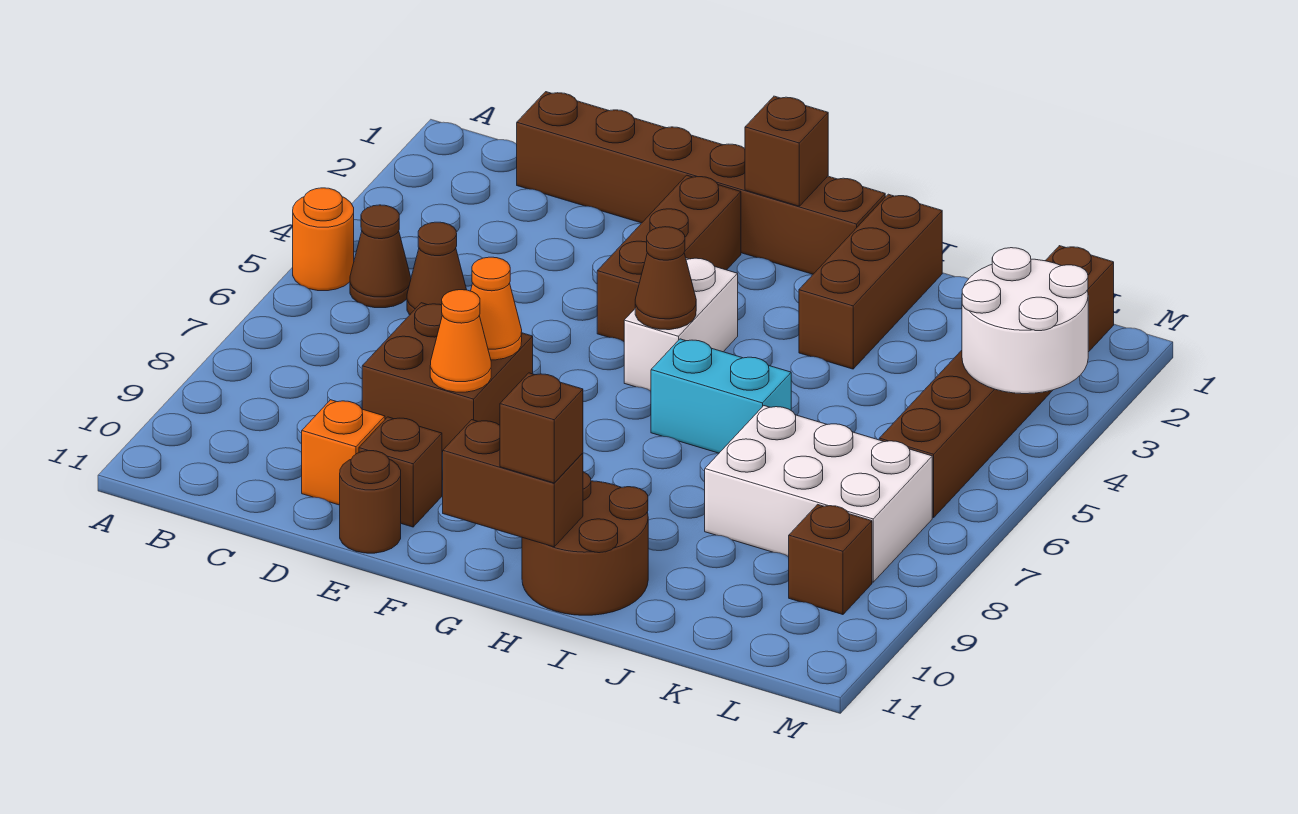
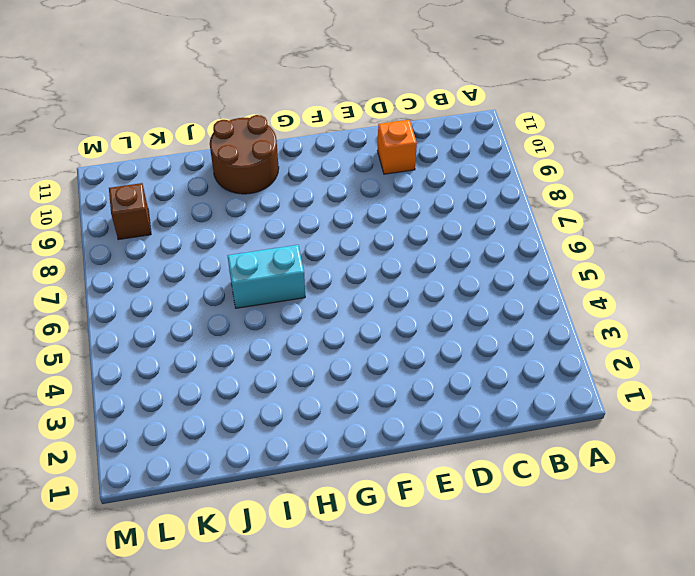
none -> orange round brick A5 level 1
none -> brown cone B5 level 1
none -> brown brick C1:H1 level 1

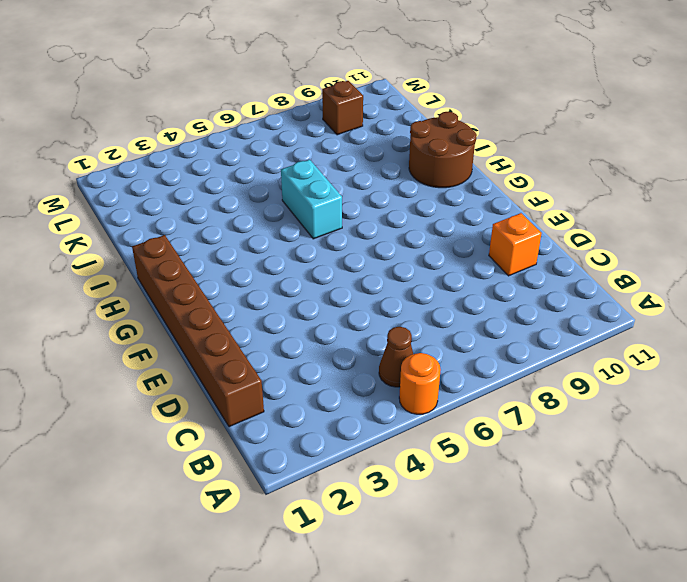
none -> brown cone C5 level 1
none -> brown brick D7:E8 level 1
none -> brown brick E10 level 1

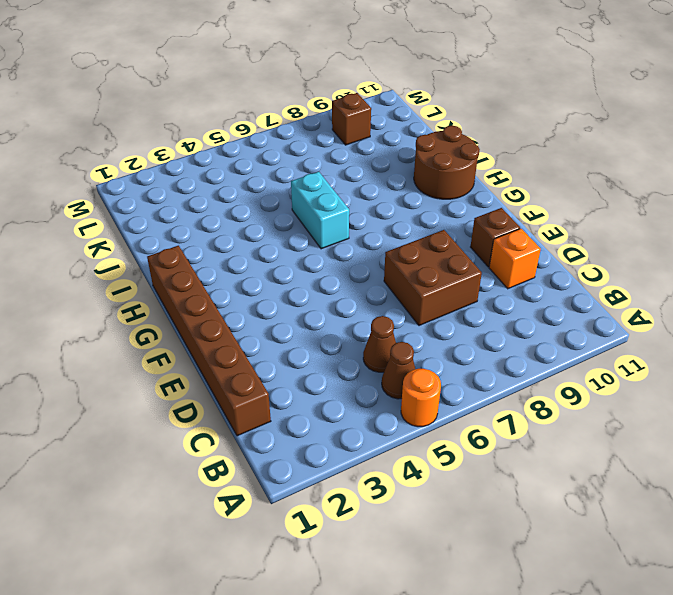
none -> brown round brick E11 level 1
none -> brown brick F2:F4 level 1
none -> white brick G4:G5 level 1

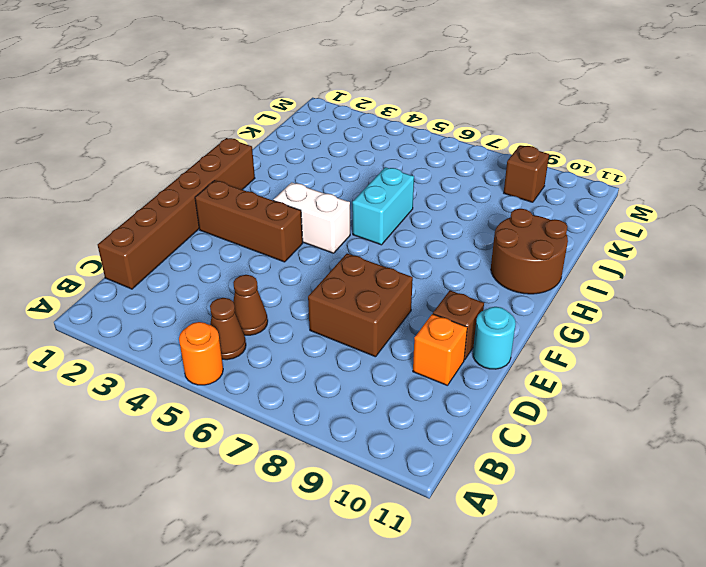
cyan round brick E11 level 1 -> brown round brick E11 level 1
none -> brown brick I1:I3 level 1
none -> white brick J7:L8 level 1
none -> brown brick L1:L6 level 1

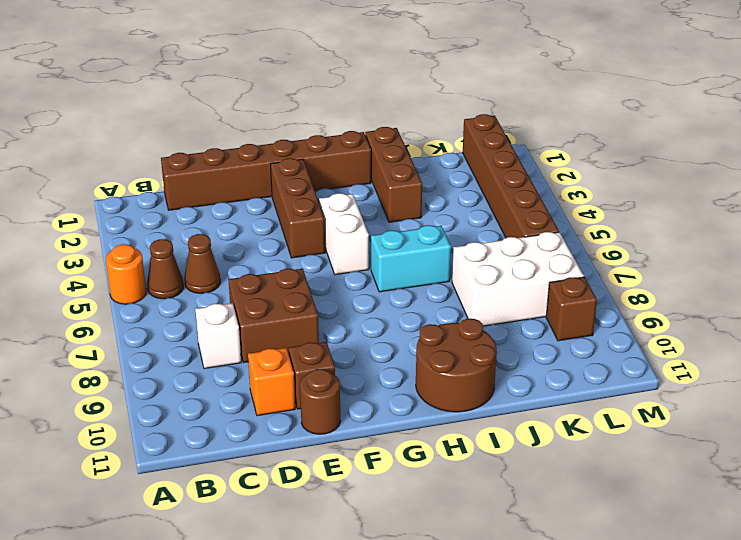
white brick C8 level 1 -> none
none -> orange cone E7 level 2
none -> orange cone E8 level 2
none -> brown brick G1 level 2

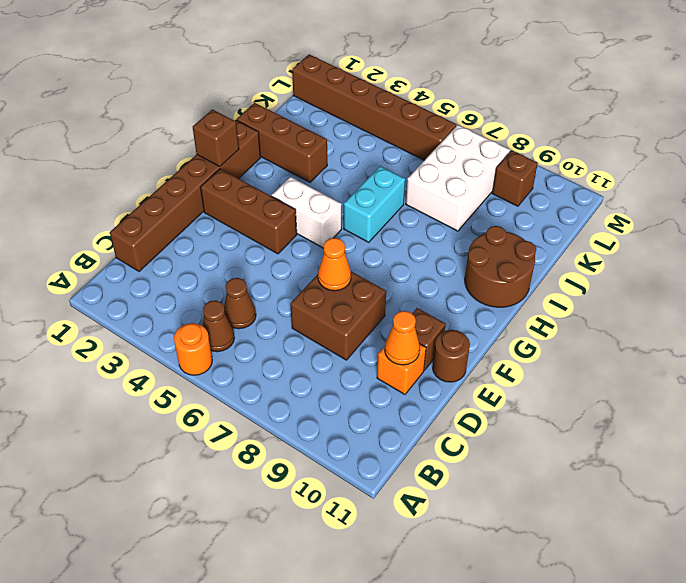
orange cone D10 level 2 -> orange cone E8 level 2
none -> brown cone G5 level 2
none -> brown brick G11:H11 level 2
none -> white round brick L3:M4 level 2

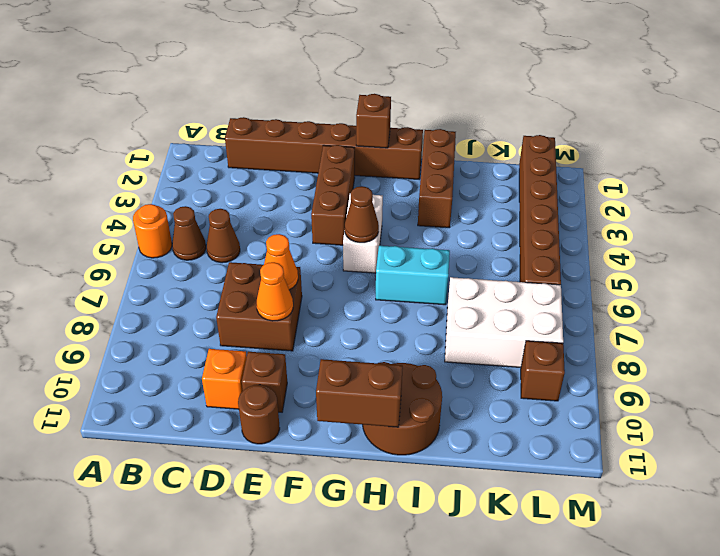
none -> white round brick L3:M4 level 2
none -> brown brick H11 level 3

